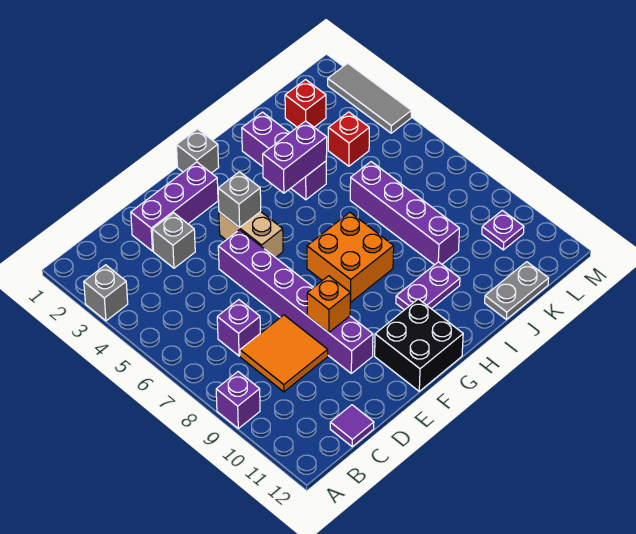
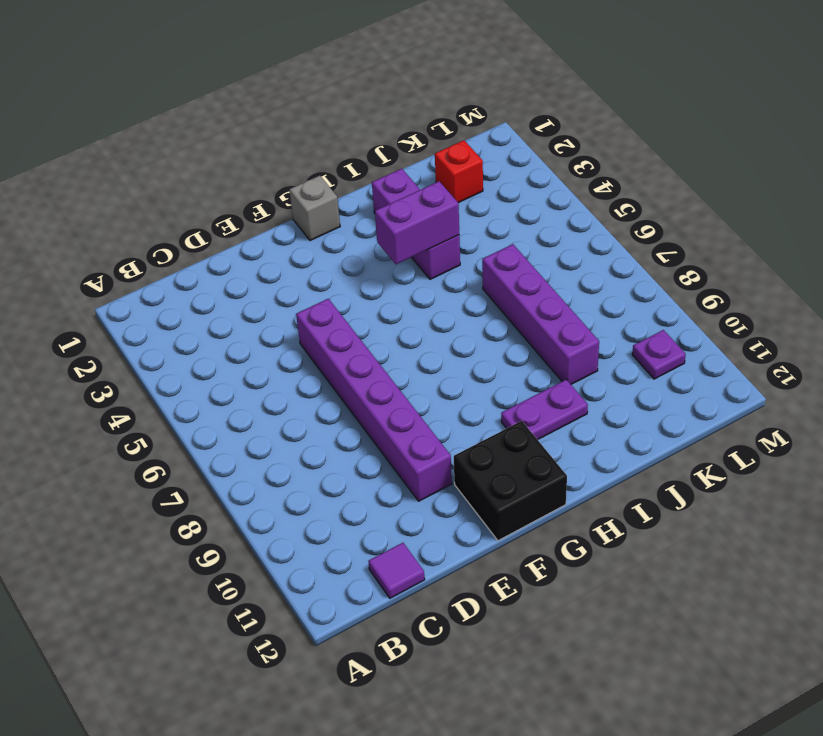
none -> grey brick A3 level 1
none -> purple brick A9 level 1
none -> purple brick C7 level 1

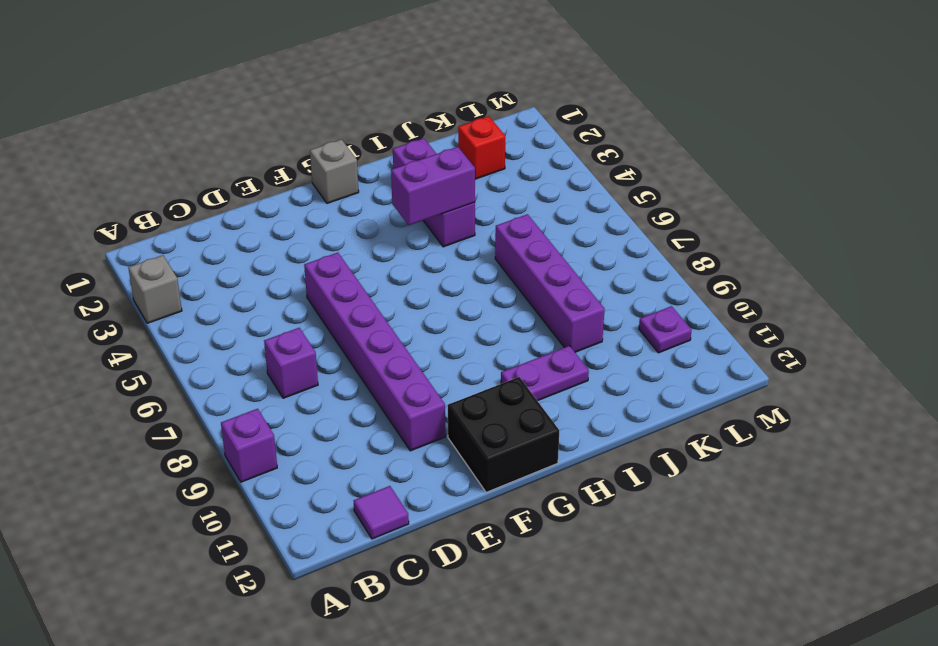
none -> orange tile C8:D9 level 1
none -> purple brick D2:F2 level 1
none -> grey brick D3 level 1

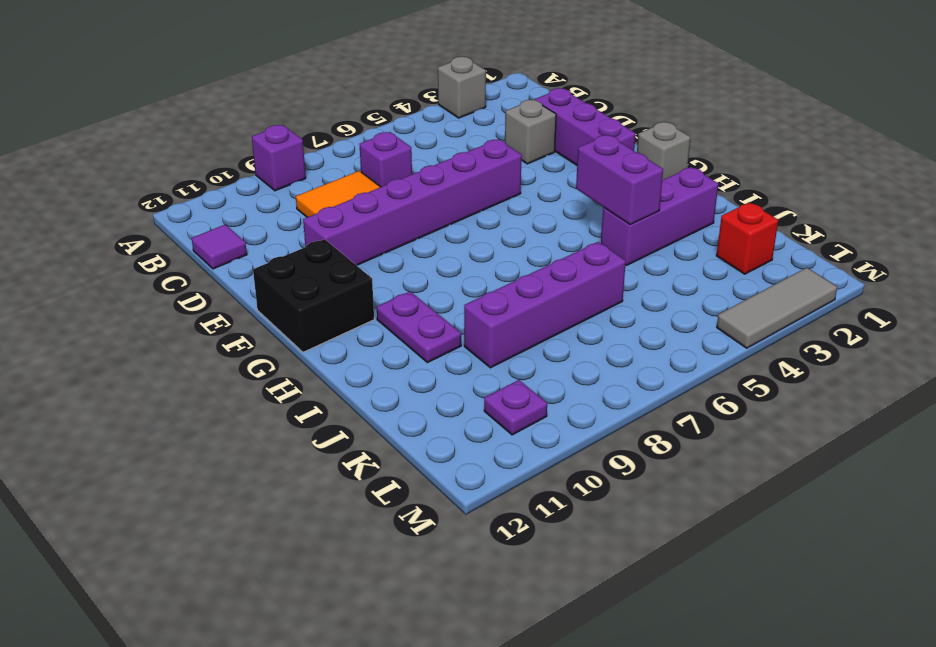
none -> tan brick F4:F5 level 1
none -> orange brick G7:H8 level 1
none -> grey plate J12:K12 level 1

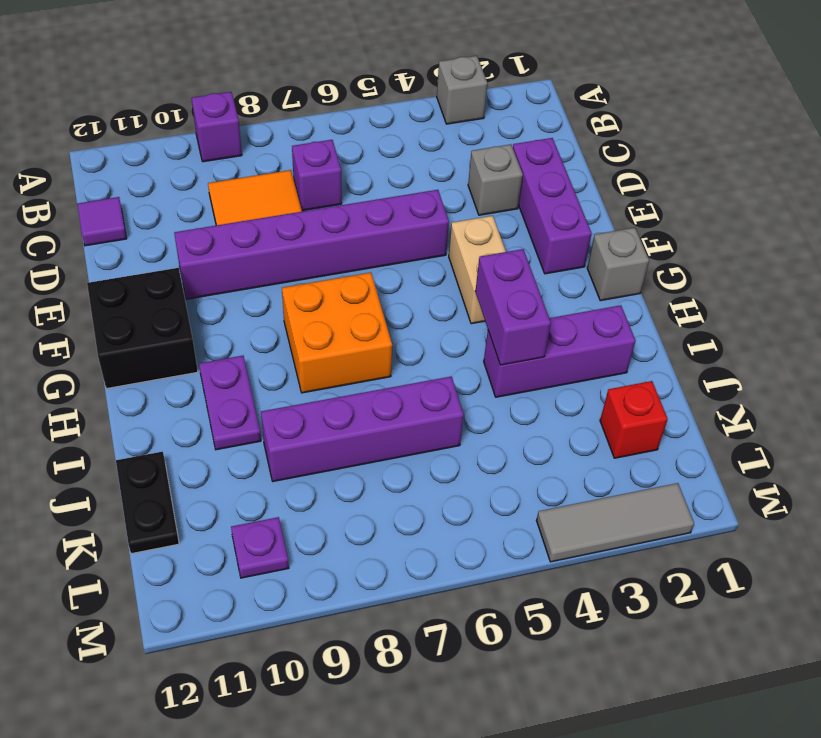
tan brick F4:G4 level 1 -> tan brick F4:F5 level 1
black plate J12:K12 level 1 -> grey plate J12:K12 level 1
none -> red brick K4 level 1
none -> orange brick E9 level 2
none -> grey brick F4 level 2

